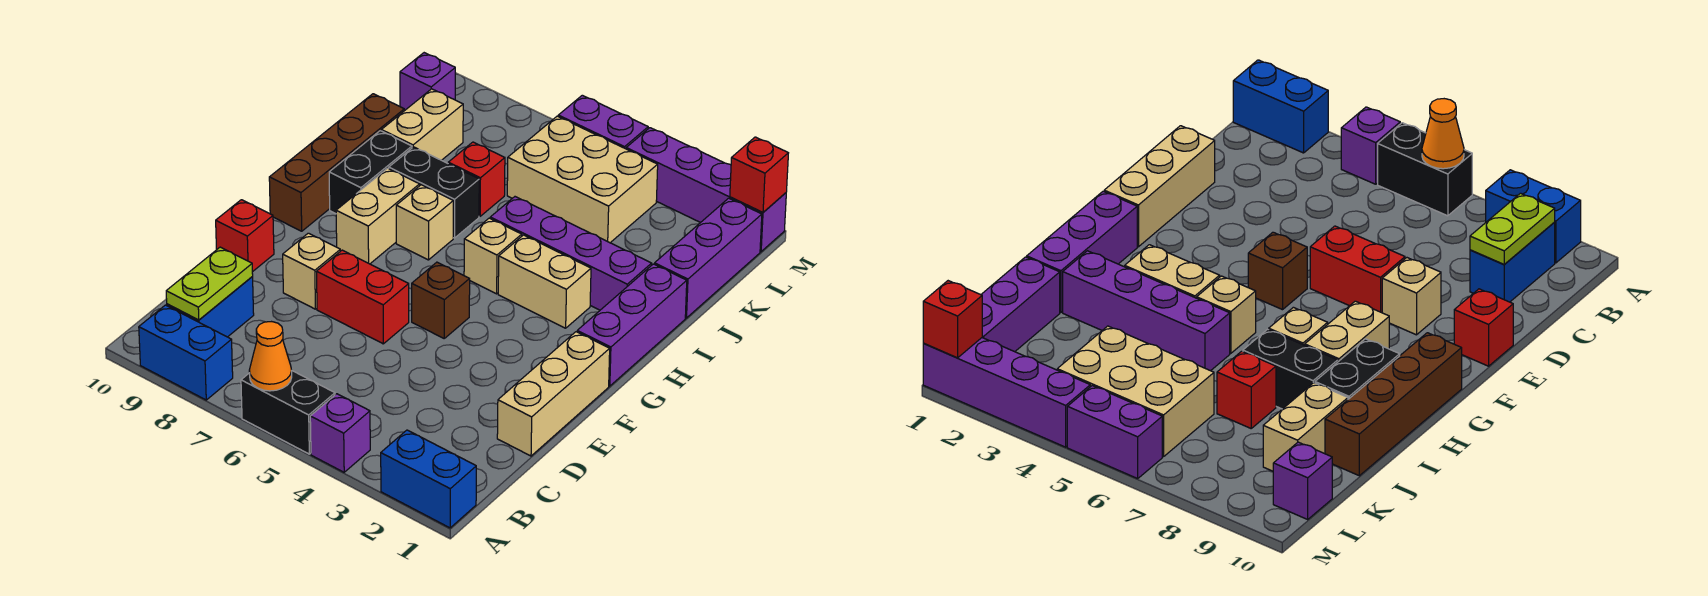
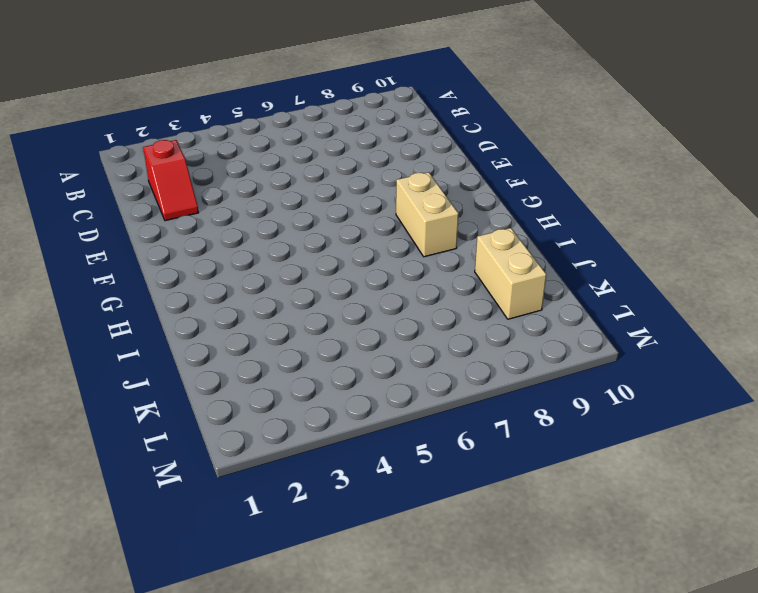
red slope C2:D2 level 1 top C -> none
none -> blue brick A1:A2 level 1
none -> purple brick A4 level 1
none -> black brick A5:A6 level 1

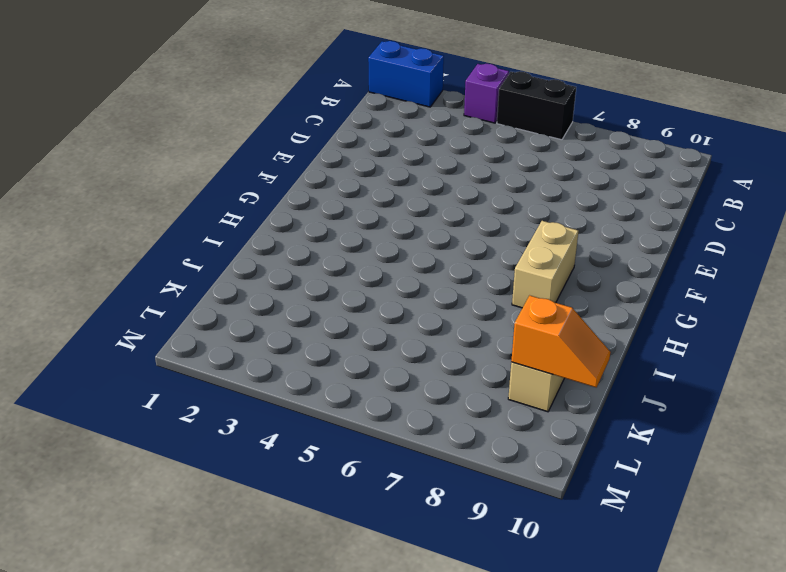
orange slope K9:K10 level 2 top 9 -> none
none -> blue brick A8:A9 level 1
none -> blue brick B9:C9 level 1
none -> tan brick D1:F1 level 1

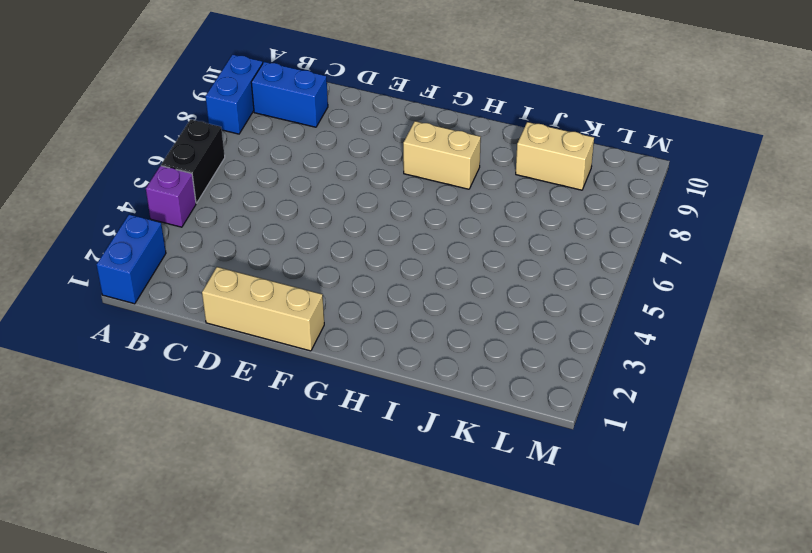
none -> red brick E6:E7 level 1
none -> tan brick E8 level 1
none -> red brick E10 level 1

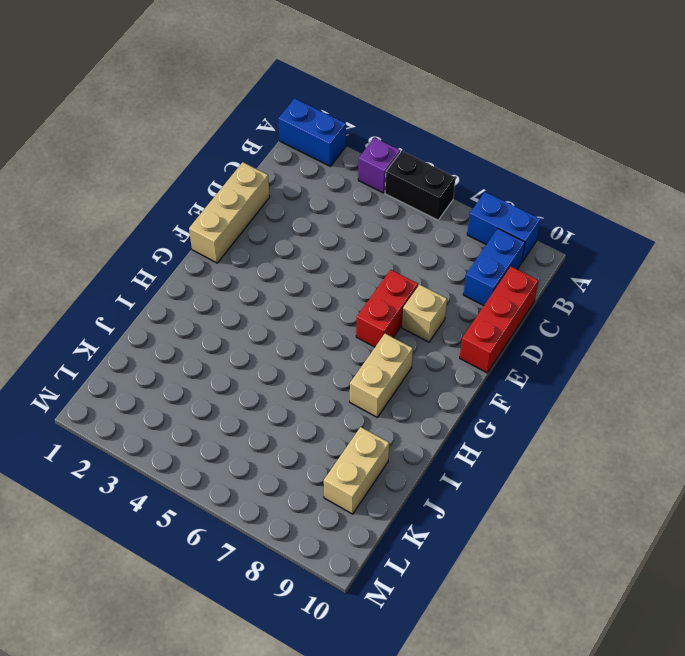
red brick C10:E10 level 1 -> red brick E10 level 1
red brick E7:F7 level 1 -> red brick E6:E7 level 1
none -> brown brick F5 level 1
none -> purple brick G1:I1 level 1
none -> brown brick G10:J10 level 1

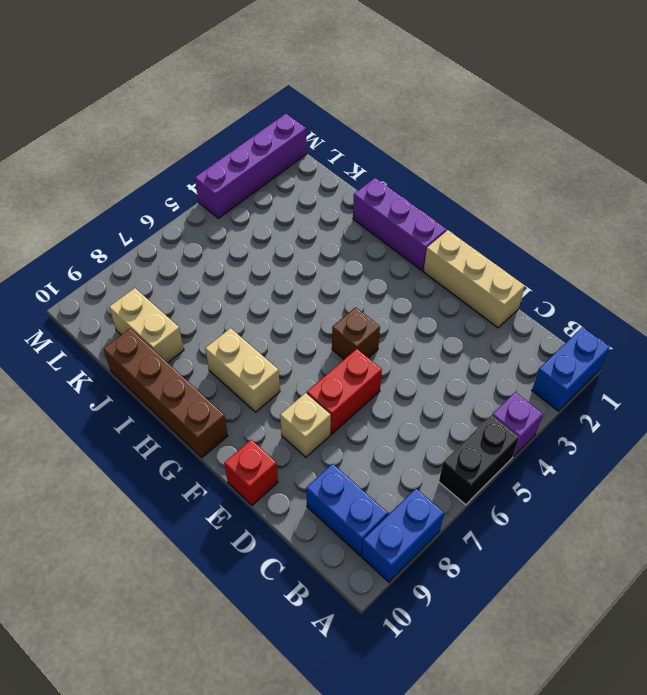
none -> tan brick H3:H4 level 1
none -> tan brick H5 level 1
none -> tan brick H7 level 1

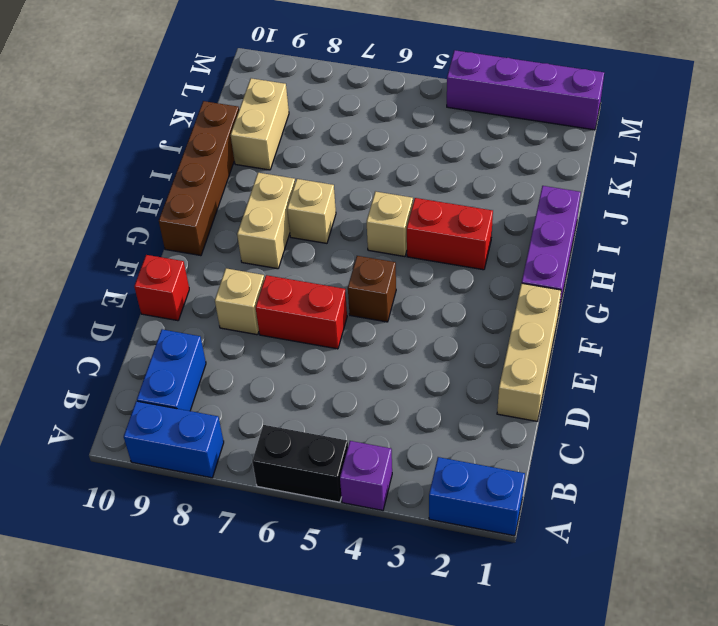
red brick H3:H4 level 1 -> tan brick H3:H4 level 1
none -> black brick H9:I9 level 1
none -> purple brick I2:I5 level 1
none -> black brick I7:I8 level 1

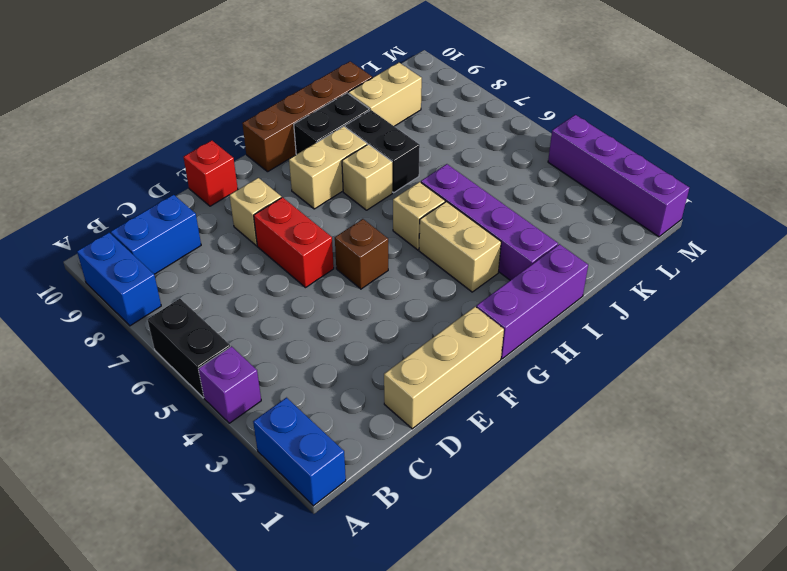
none -> purple brick J1:L1 level 1
none -> red brick J7 level 1
none -> tan brick K4:L6 level 1

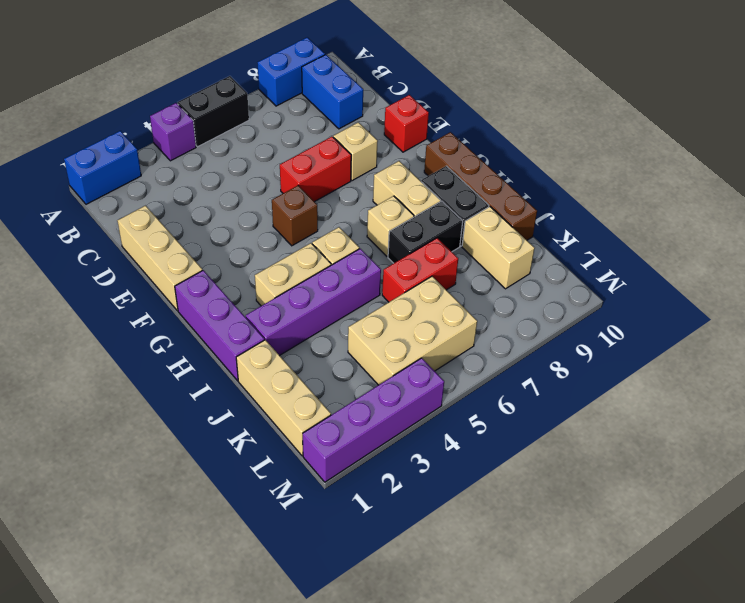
tan brick J1:L1 level 1 -> purple brick J1:L1 level 1
red brick J6:J7 level 1 -> red brick J7 level 1
none -> purple brick L10 level 1
none -> purple brick M5:M6 level 1
none -> orange cone A6 level 2

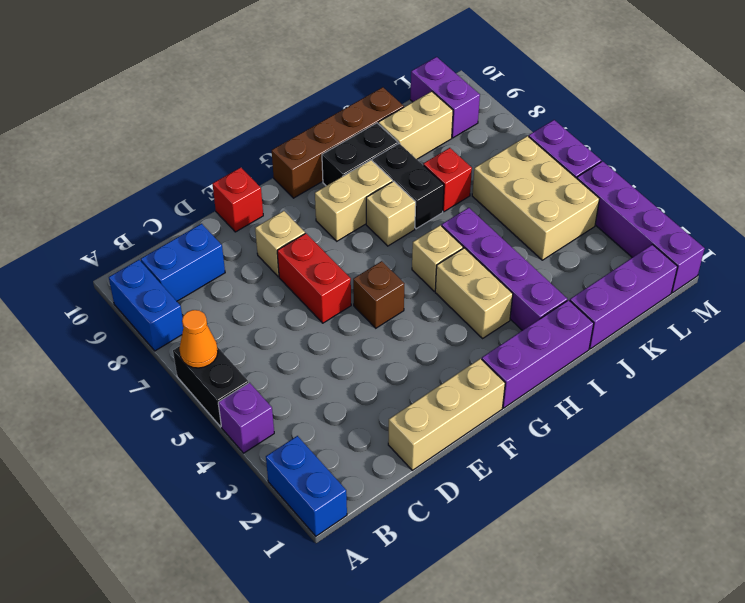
purple brick L9:L10 level 1 -> purple brick L10 level 1
none -> lime plate B9:C9 level 2
none -> red brick M1 level 2

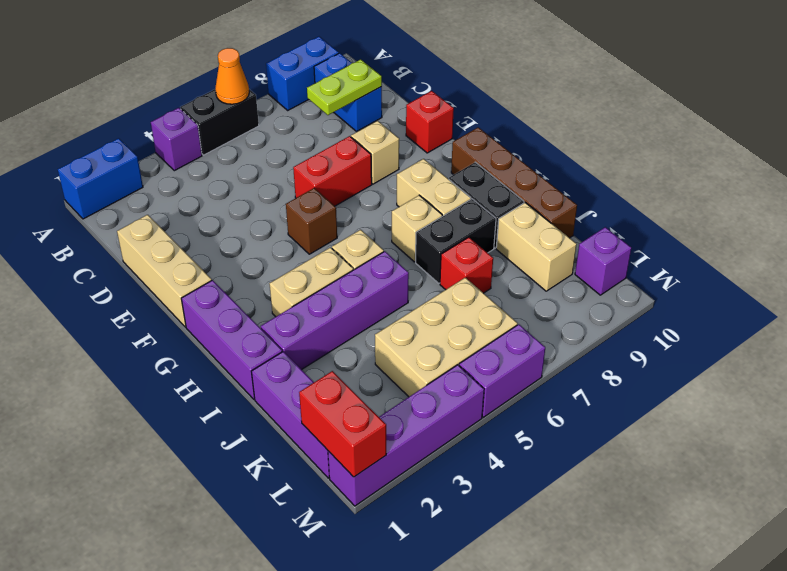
lime plate C8:C9 level 2 -> lime plate B9:C9 level 2
red brick L1:M1 level 2 -> red brick M1 level 2

